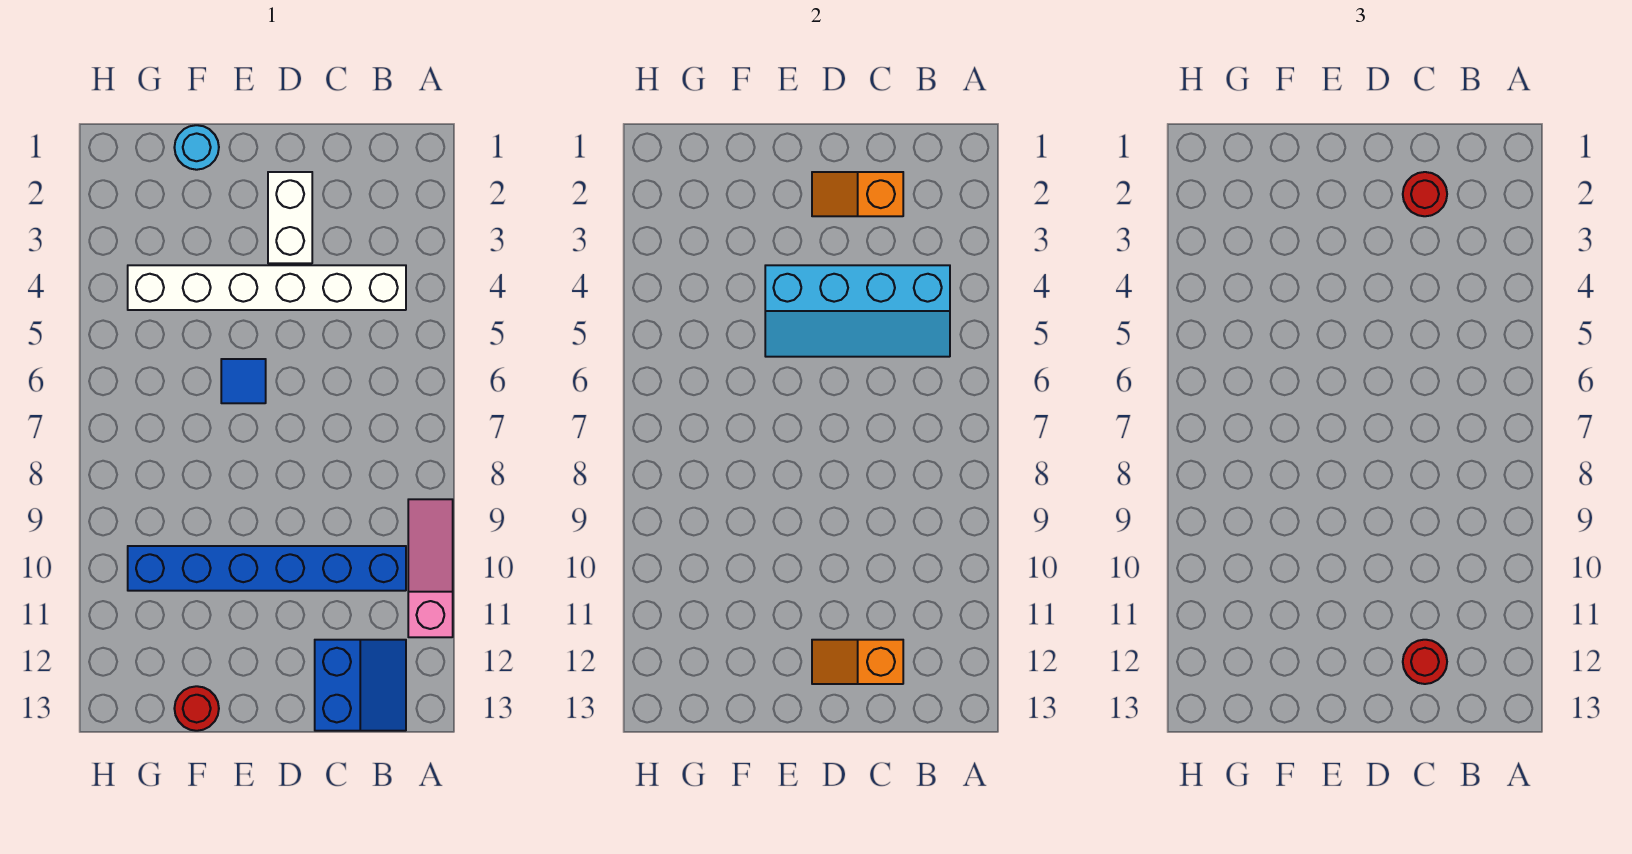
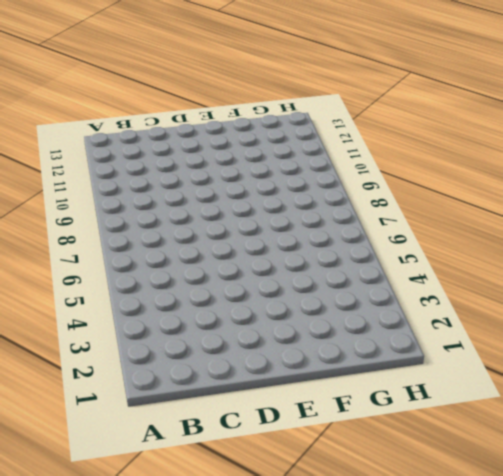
none -> pink slope A9:A11 level 1 top 11
none -> white brick B4:G4 level 1
none -> blue brick B10:G10 level 1

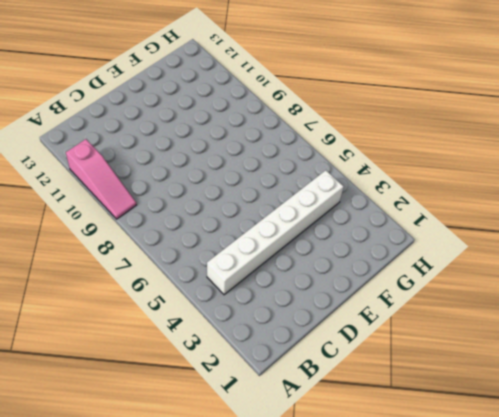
none -> blue brick B10:G10 level 1
none -> blue slope B12:C13 level 1 top C
none -> white brick D2:D3 level 1

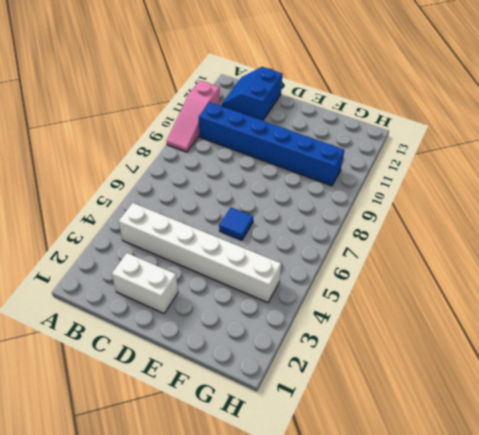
white brick C2:D2 level 1 -> white brick D2:D3 level 1
none -> cyan round brick F1 level 1
none -> red round brick F13 level 1
none -> cyan slope B4:E5 level 2 top 4

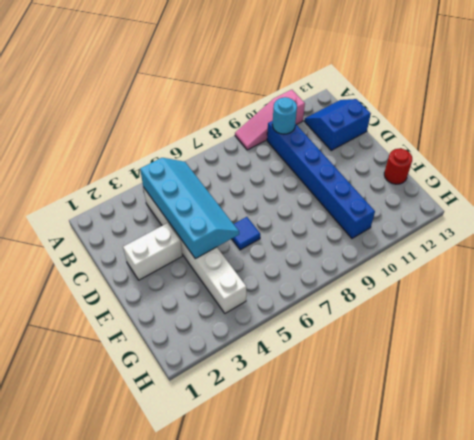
cyan round brick B10 level 2 -> cyan round brick F1 level 1
none -> orange slope C2:D2 level 2 top C
none -> orange slope C12:D12 level 2 top C
none -> red round brick C2 level 3

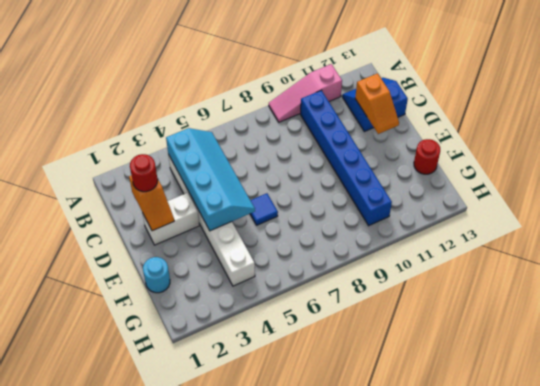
none -> red round brick C12 level 3

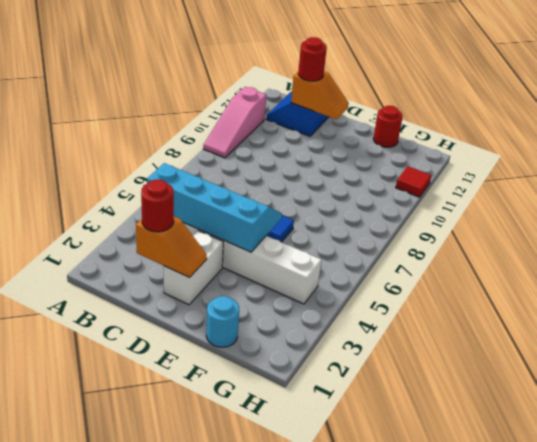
red tile H11 level 1 -> none
none -> blue brick B10:G10 level 1

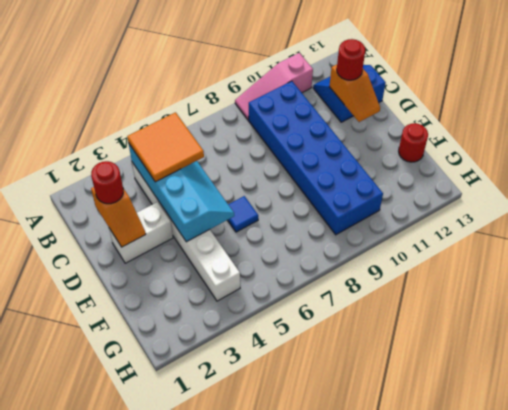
orange tile B4:C5 level 3 -> none
blue brick B9:G10 level 1 -> blue brick B10:G10 level 1
none -> cyan round brick F1 level 1

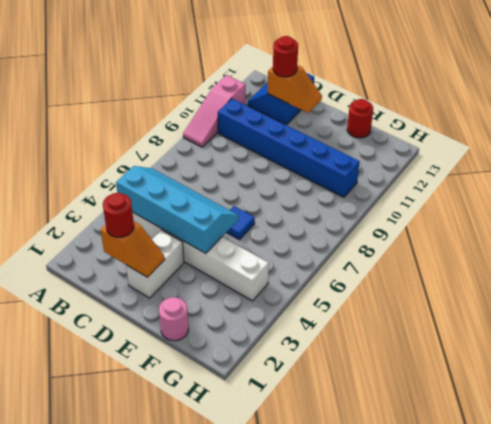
pink round brick F1 level 1 -> cyan round brick F1 level 1

